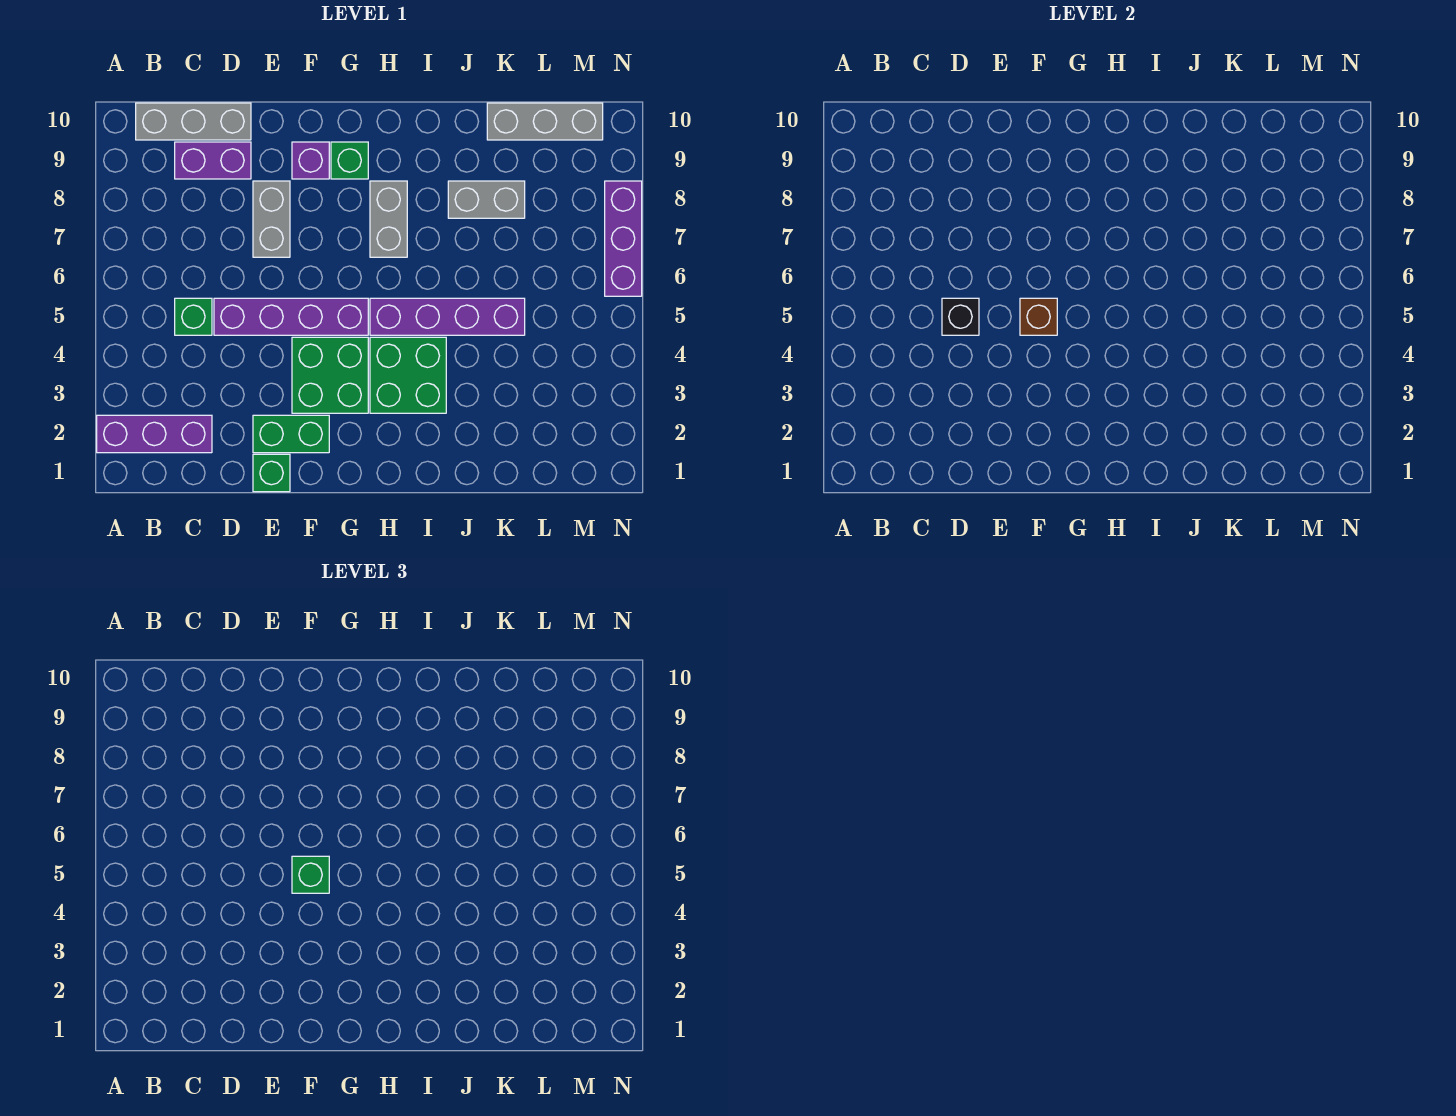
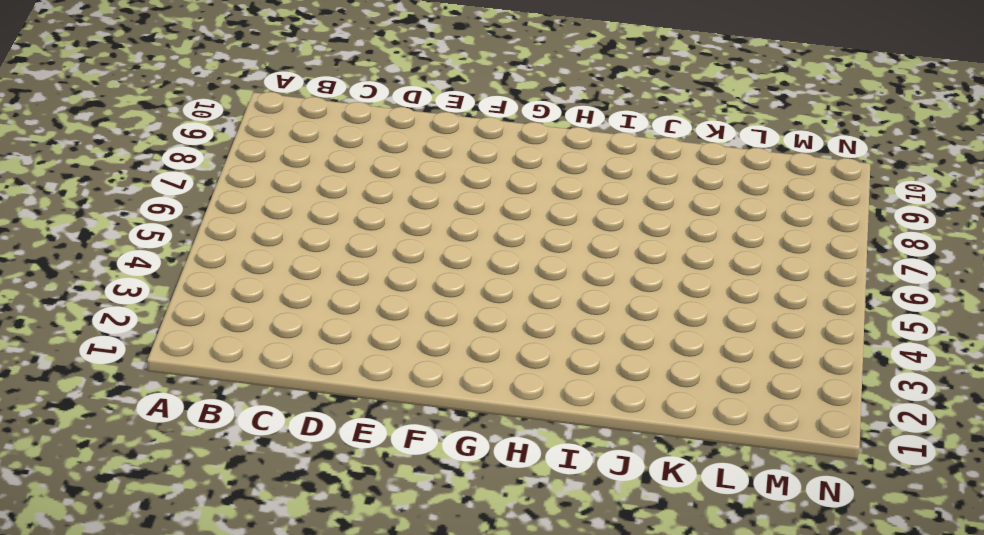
none -> purple brick A2:C2 level 1
none -> grey brick B10:D10 level 1
none -> green brick C5 level 1

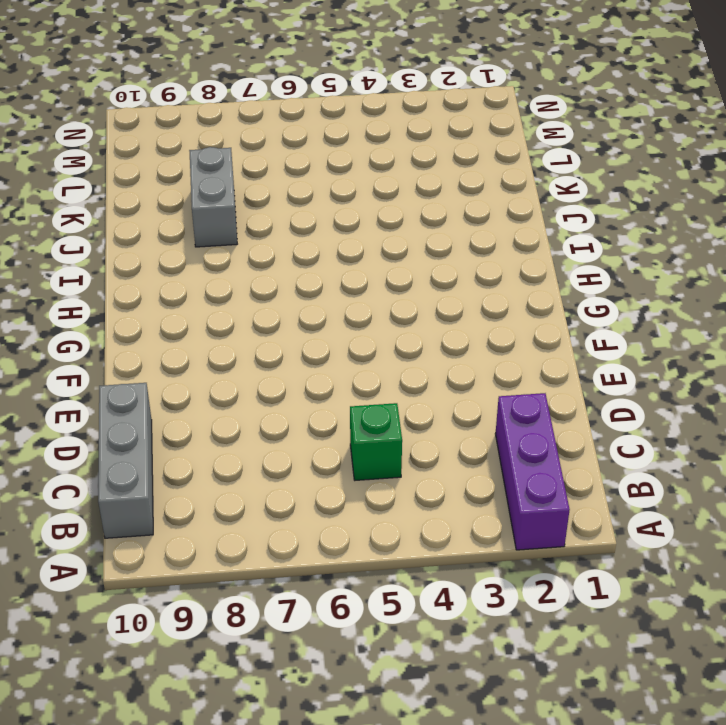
none -> purple brick C9:D9 level 1
none -> purple brick D5:G5 level 1
none -> green brick E1 level 1

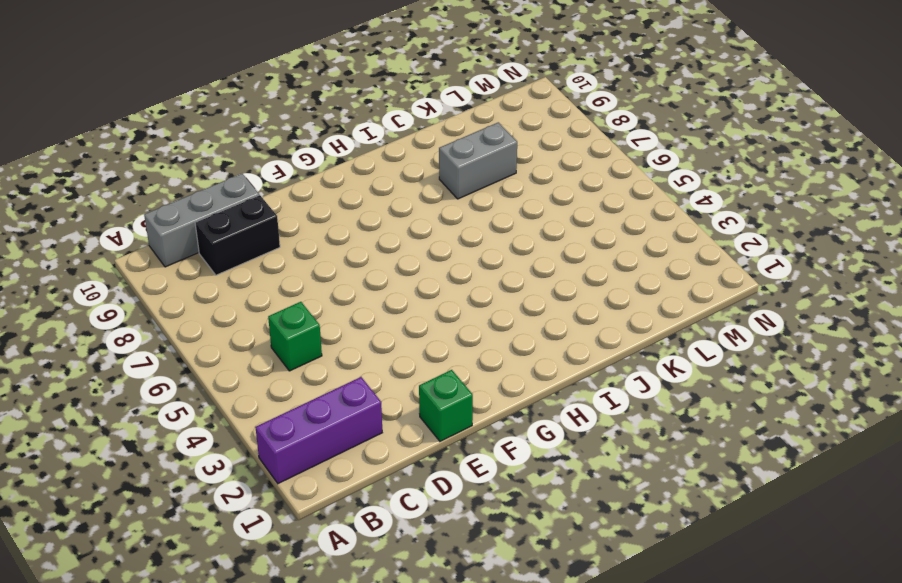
black brick C9:D9 level 1 -> purple brick C9:D9 level 1
none -> purple brick D5:G5 level 1
none -> green brick E2:F2 level 1
none -> grey brick E7:E8 level 1

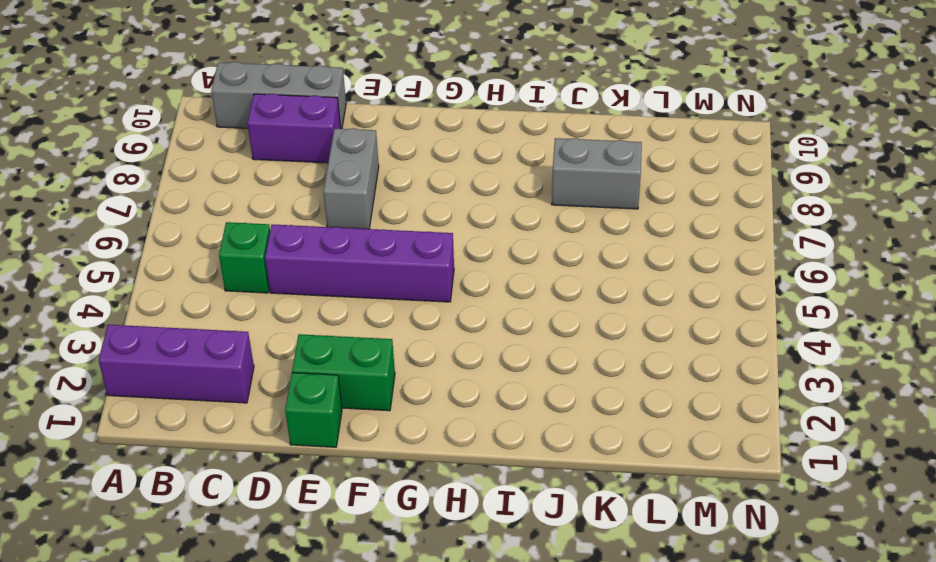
none -> green brick F3:G4 level 1
none -> purple brick F9 level 1
none -> green brick G9 level 1

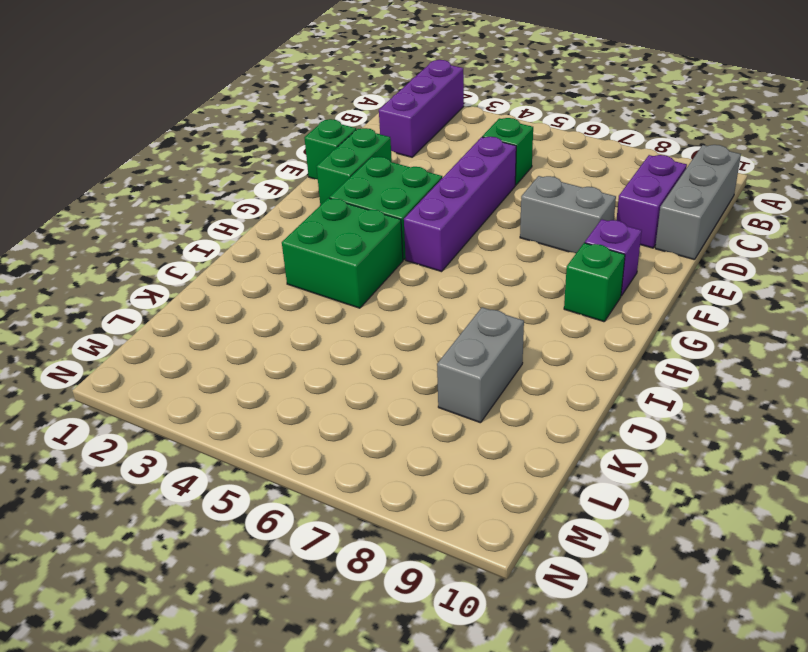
none -> purple brick H5:K5 level 1
none -> grey brick H7:H8 level 1
none -> grey brick K10:M10 level 1

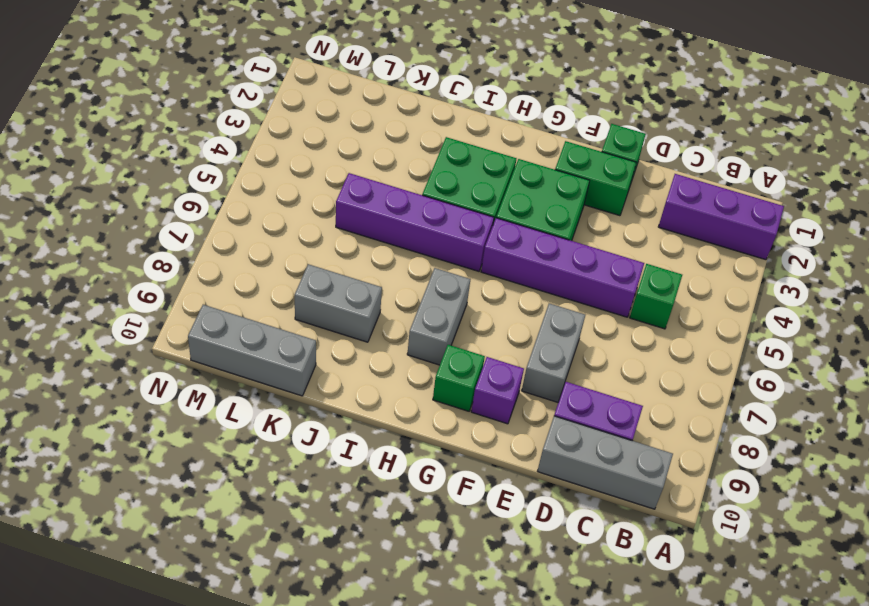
none -> purple brick N6:N8 level 1
none -> black brick D5 level 2
none -> brown brick F5 level 2

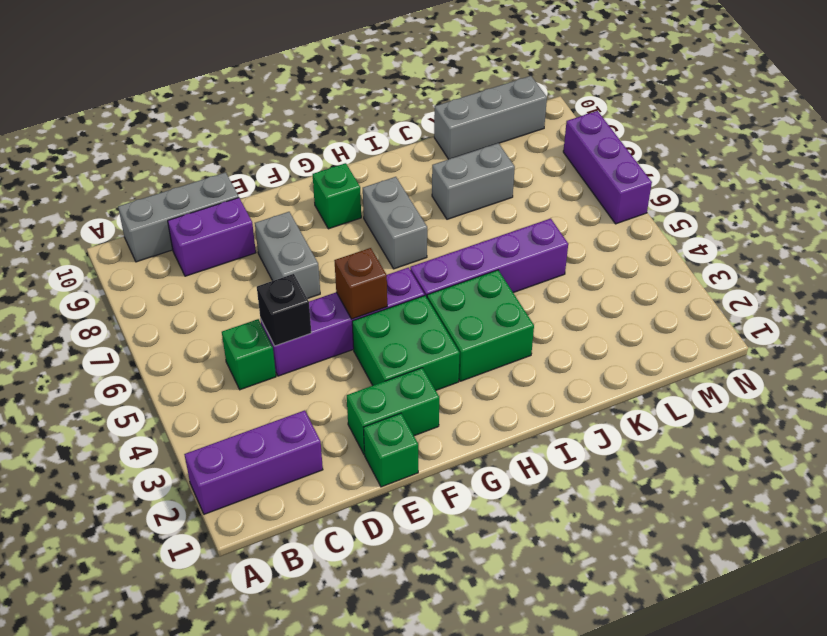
none -> purple brick F9 level 1
none -> green brick F5 level 3

